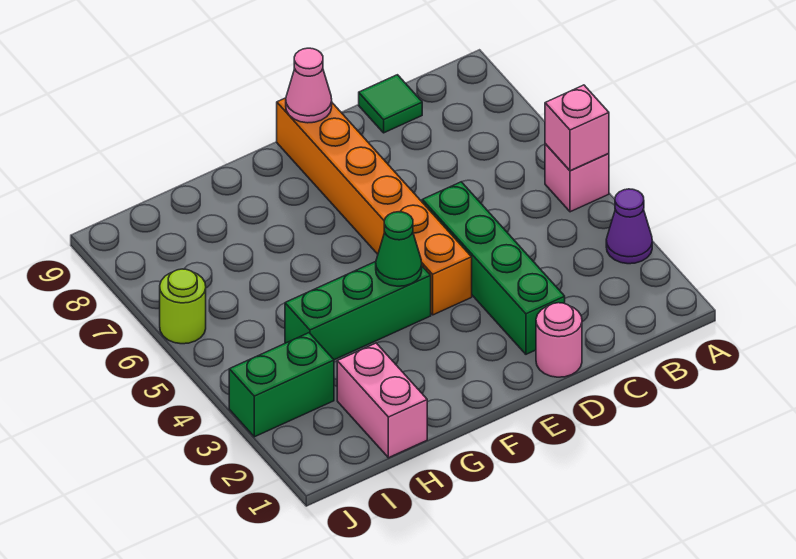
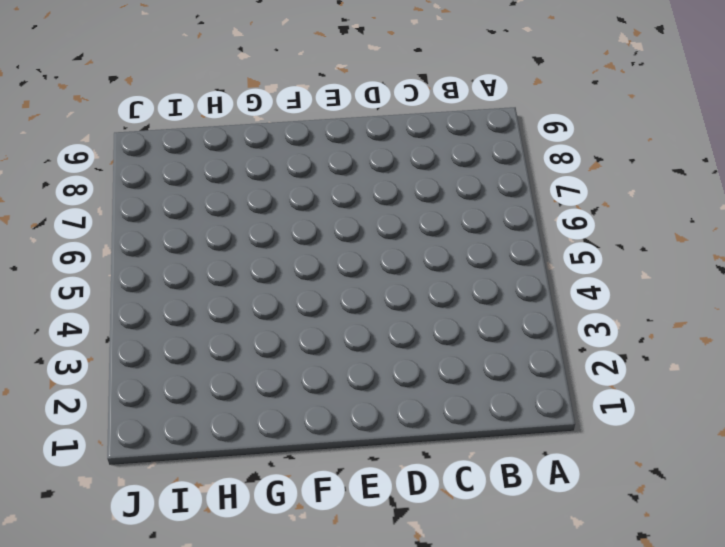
none -> purple cone A3 level 1
none -> pink brick A5 level 1
none -> green tile C9 level 1

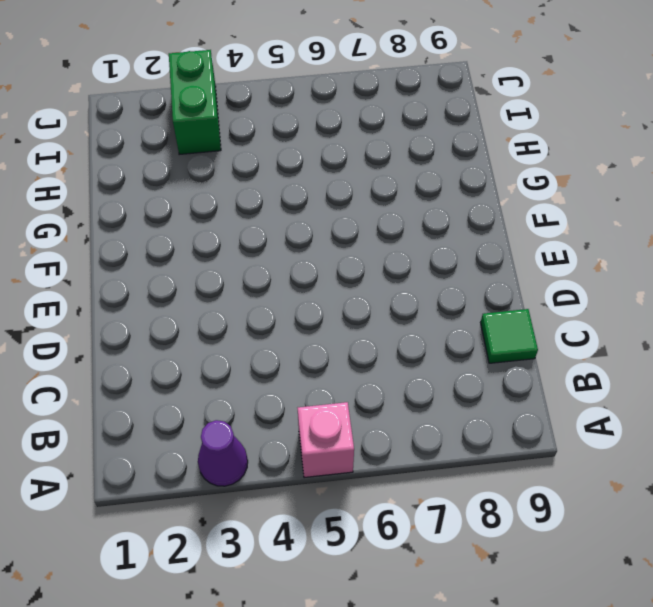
none -> pink round brick D1 level 1
none -> green brick D2:D5 level 1
none -> orange brick E4:E9 level 1

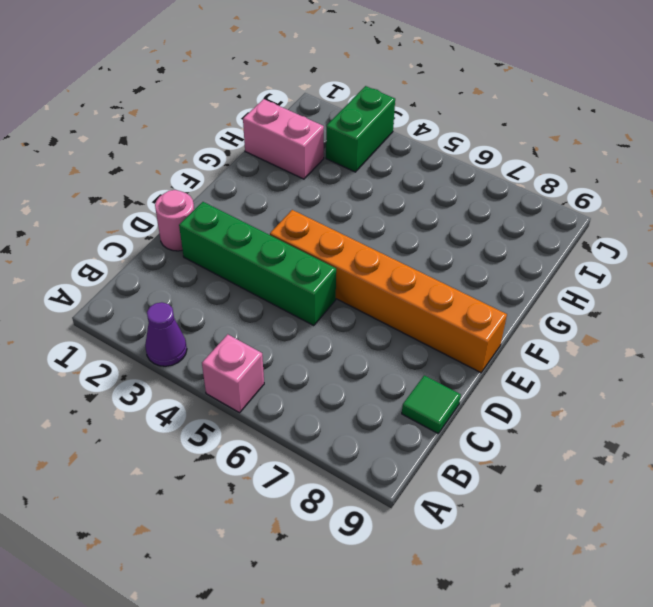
none -> green brick F4:H4 level 1
none -> lime round brick J6 level 1
none -> pink brick A5 level 2

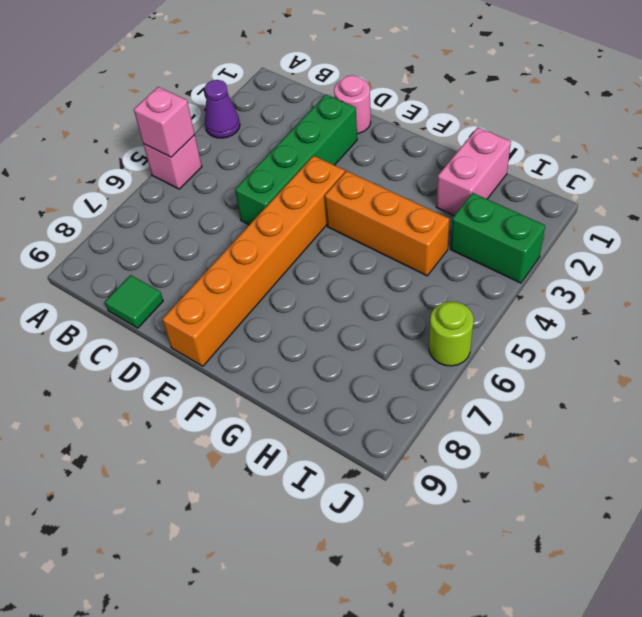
orange brick F4:H4 level 1 -> green brick F4:H4 level 1
none -> pink cone E9 level 2
none -> green cone F4 level 2

